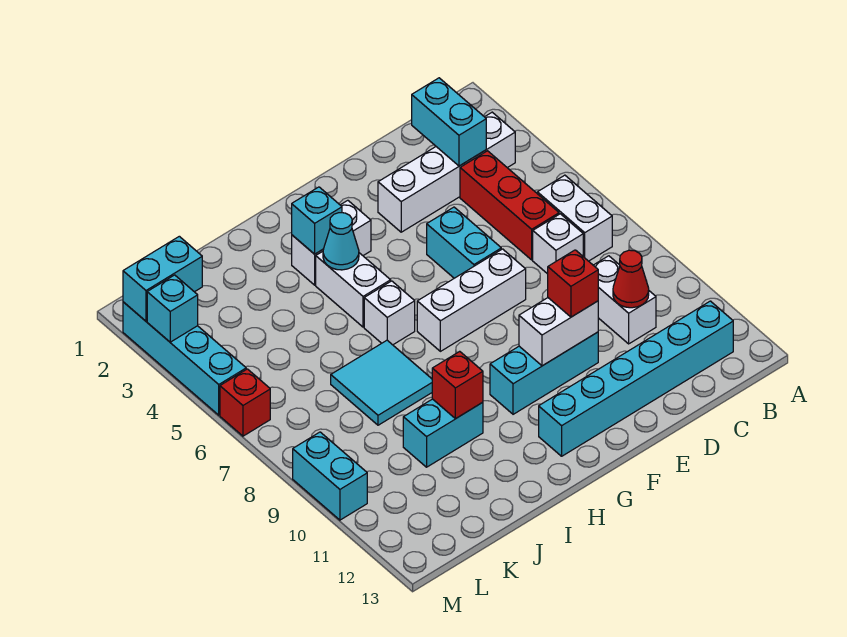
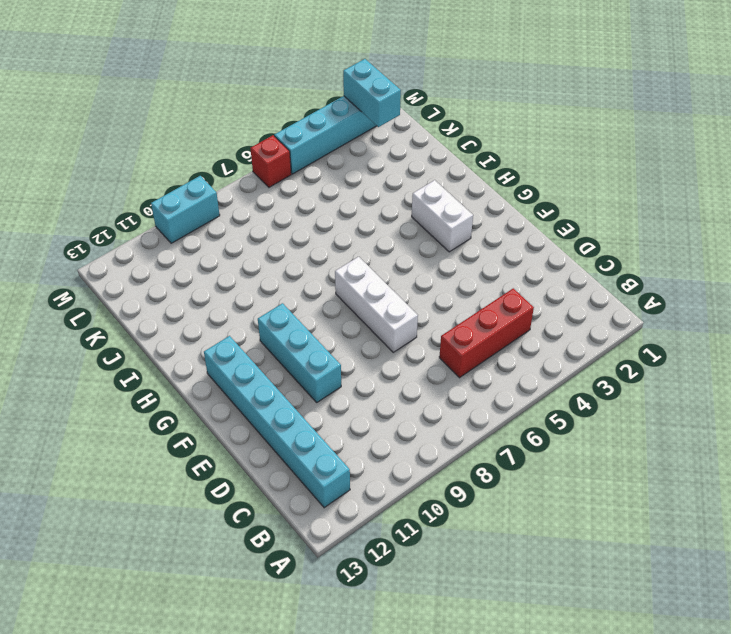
none -> white brick B3:E3 level 1
none -> white brick B6:B7 level 1
none -> white brick C7 level 1

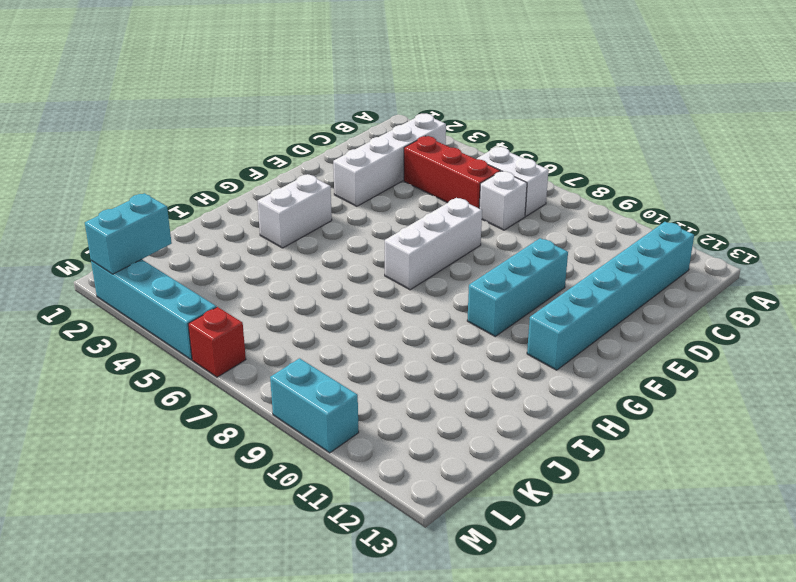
none -> white brick C9:C10 level 1
none -> cyan brick E5:E6 level 1
none -> white brick H4:H5 level 1

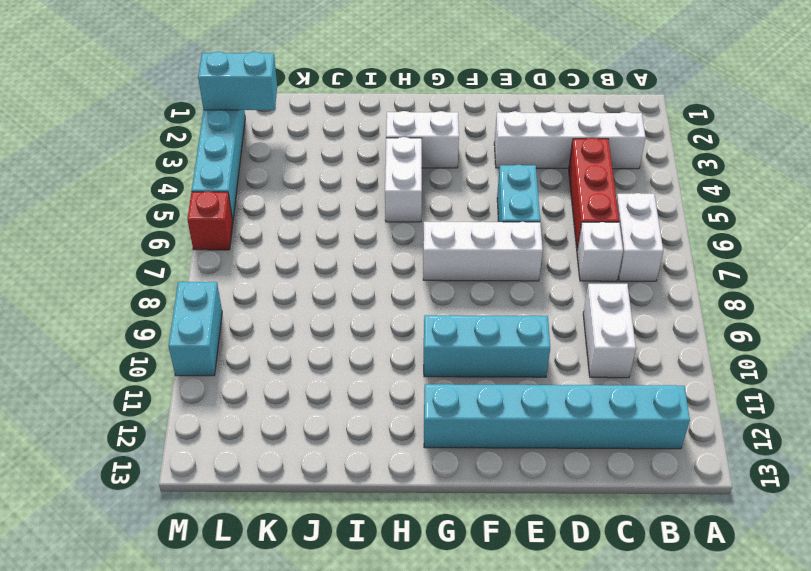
none -> white brick H6 level 1
none -> cyan tile I7:J8 level 1
none -> cyan brick I10:J10 level 1

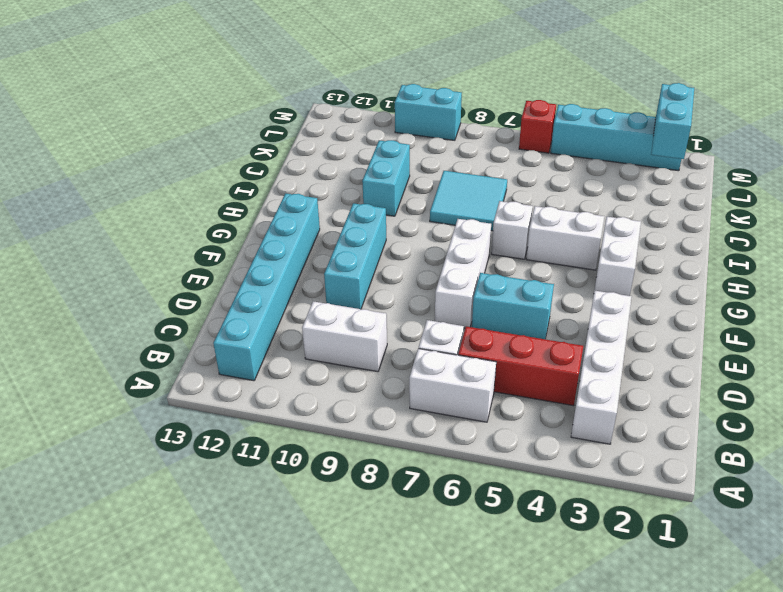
none -> cyan brick C2:C3 level 2
none -> red cone C10 level 2
none -> white brick E10:F10 level 2

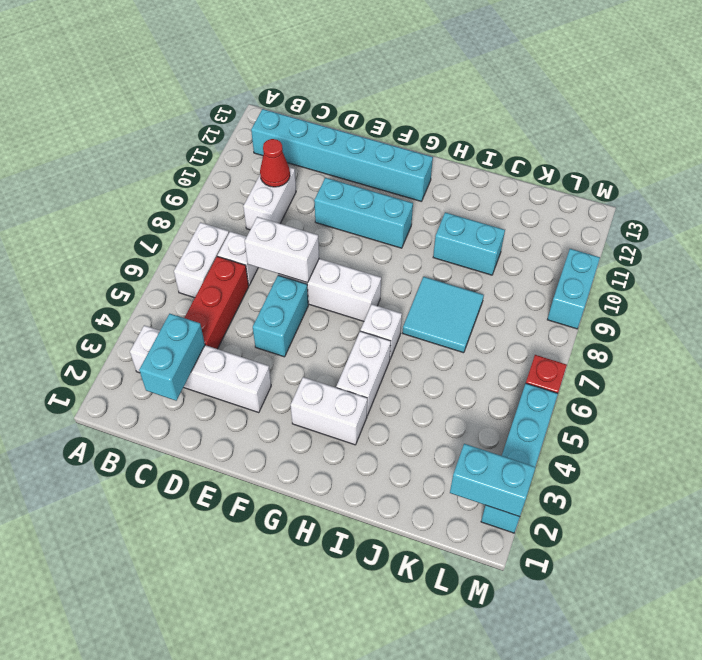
white brick D7:E7 level 2 -> white brick E10:F10 level 2
none -> cyan brick H3 level 2
none -> cyan cone H4 level 2
none -> red brick I10 level 2

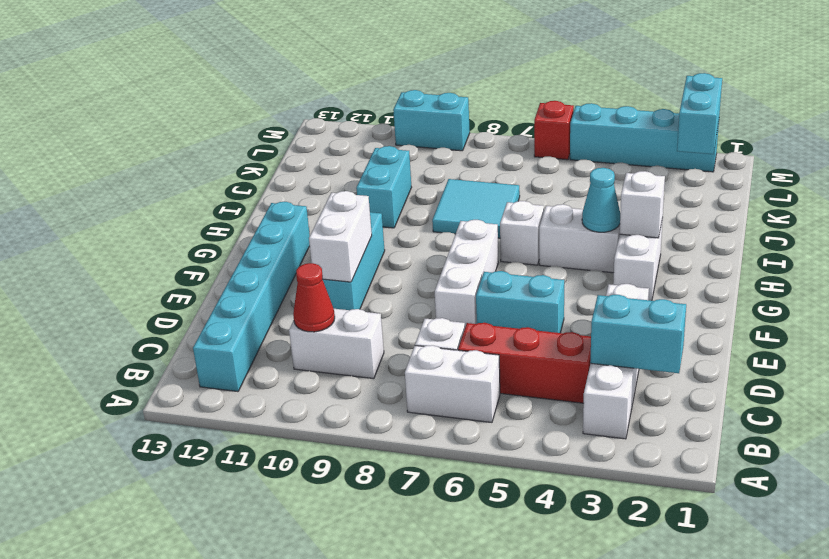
white brick H3 level 2 -> cyan brick H3 level 2
none -> red brick I10 level 2
none -> cyan brick M3 level 2
none -> red brick E10 level 3

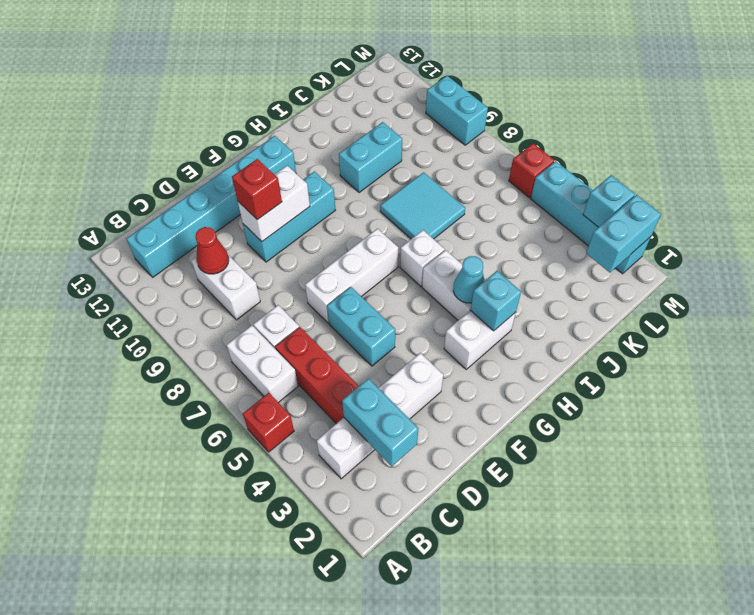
red brick A5 level 1 -> red brick I10 level 2

